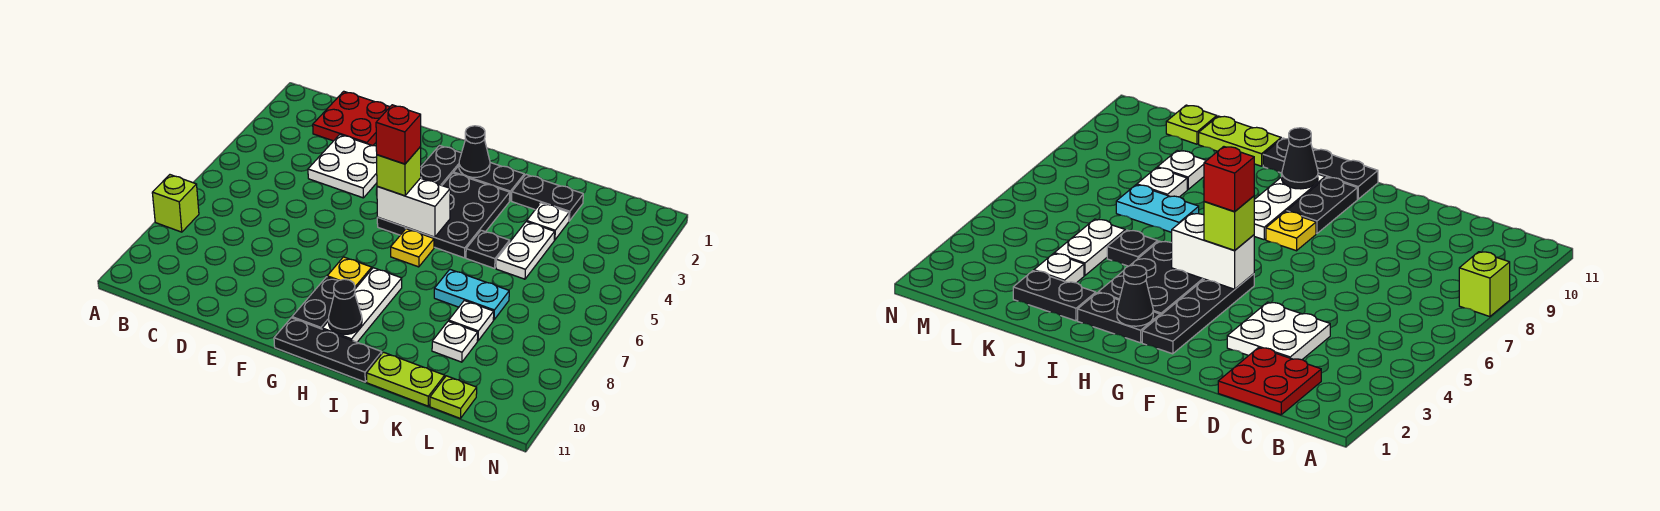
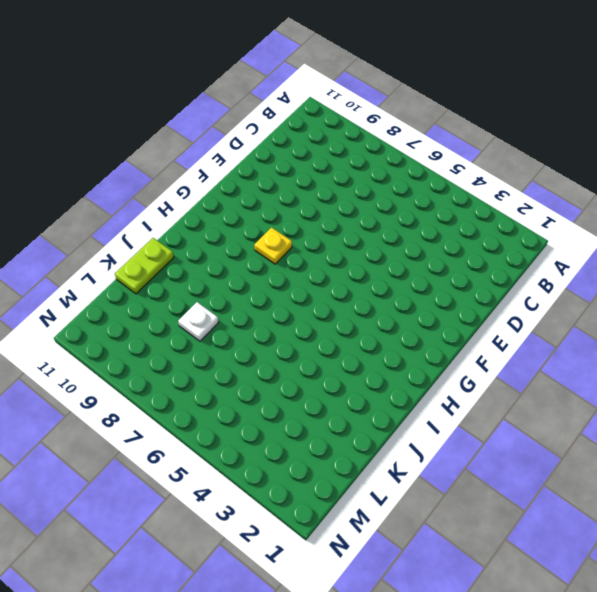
none -> lime brick A8 level 1
none -> red plate C1:D2 level 1
none -> white plate D3:E4 level 1

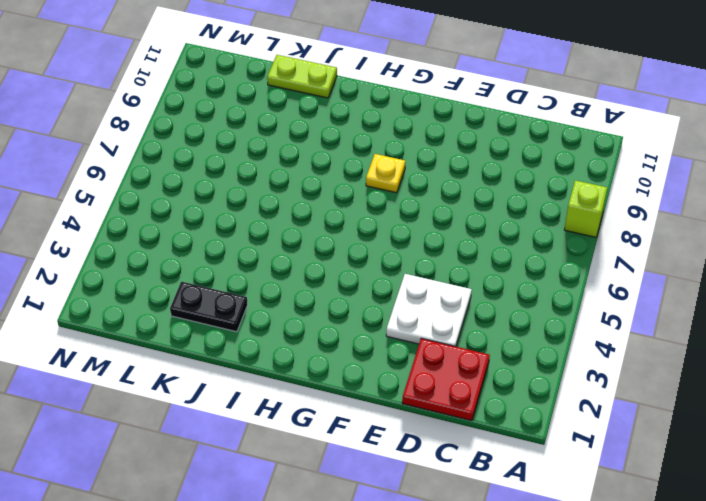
none -> black plate G2:G5 level 1
none -> black plate G9:G10 level 1
none -> black plate G11:I11 level 1

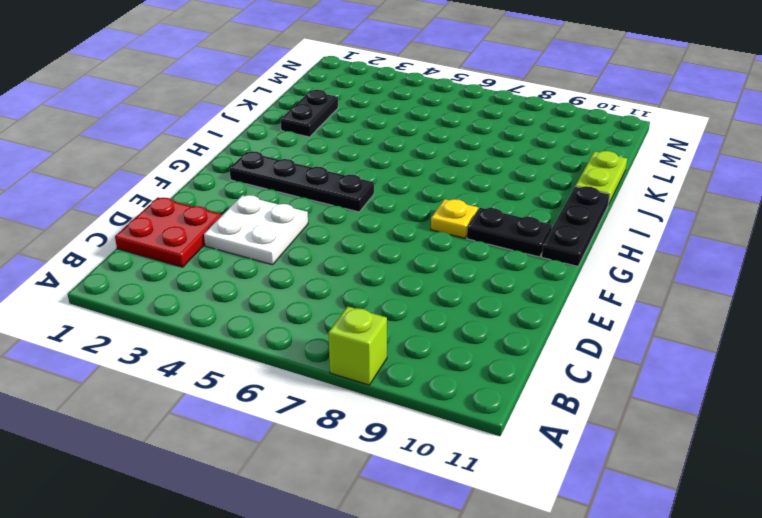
none -> black plate H2:I2 level 1
none -> black plate H3:I5 level 1
none -> yellow plate H6 level 1

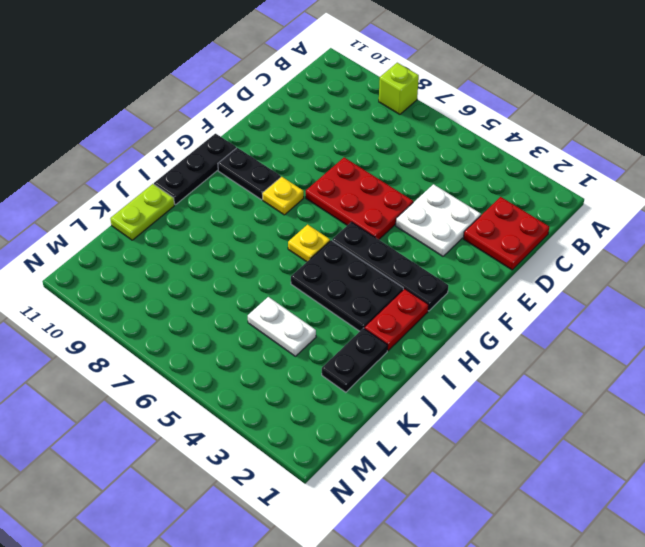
red plate E5:F7 level 1 -> none
red plate H2:I2 level 1 -> black plate H2:I2 level 1
none -> white plate H8:H10 level 1
none -> black plate J5 level 1
none -> cyan plate J7:K7 level 1

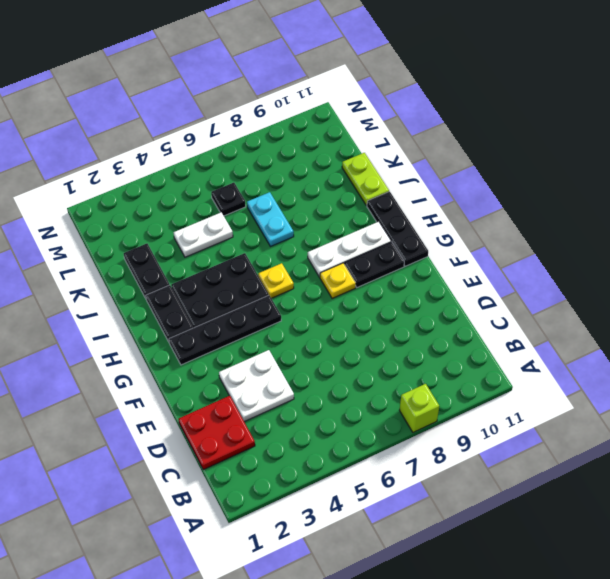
black plate L6 level 1 -> black plate J5 level 1
none -> white plate K3 level 1
none -> white plate K8 level 1
none -> white plate K9 level 1

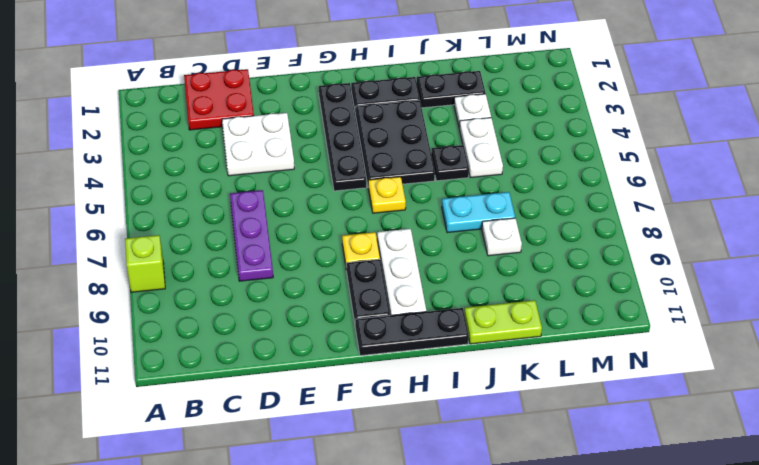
purple plate D6:D8 level 1 -> none
none -> white plate K9 level 1
none -> lime plate L11 level 1
none -> white brick G5:H5 level 2

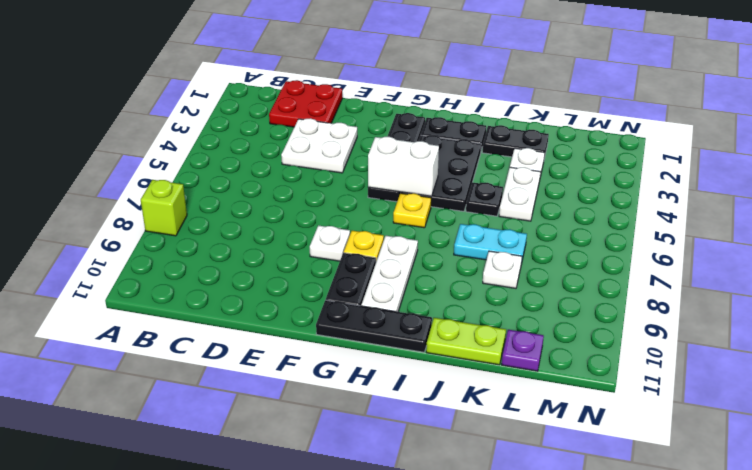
white plate F8 level 1 -> white plate K9 level 1
purple plate L11 level 1 -> lime plate L11 level 1
none -> black cone H2 level 2
none -> black cone H10 level 2
none -> lime brick G5 level 3

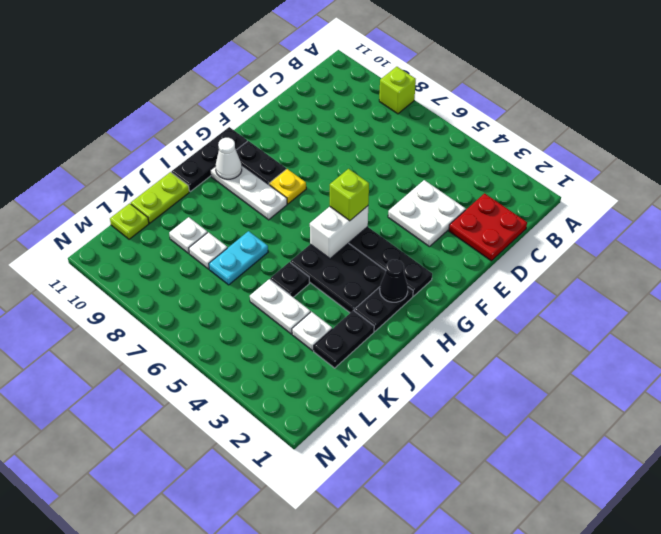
white cone H10 level 2 -> black cone H10 level 2
none -> yellow plate H6 level 1
none -> red brick G5 level 4

